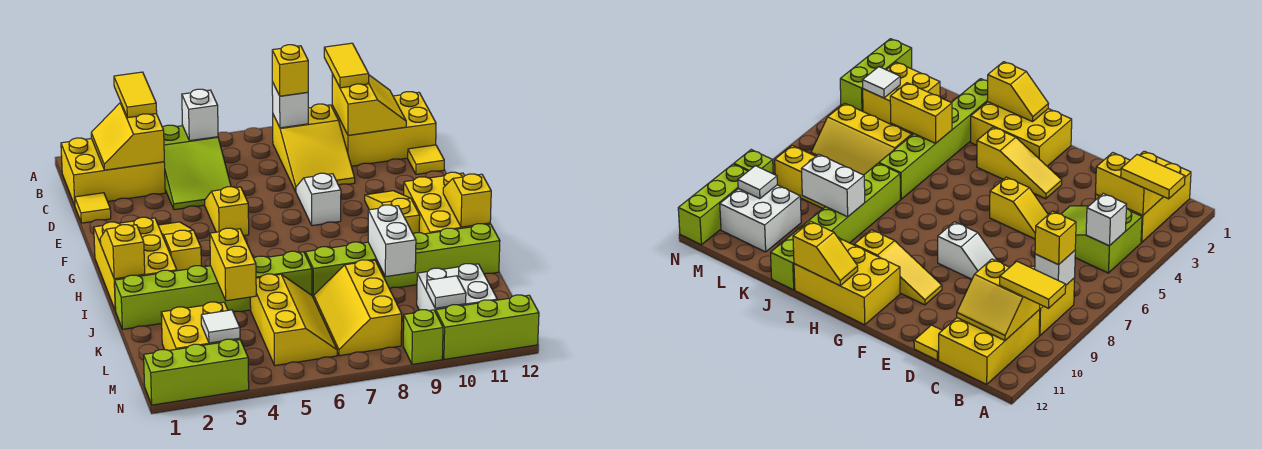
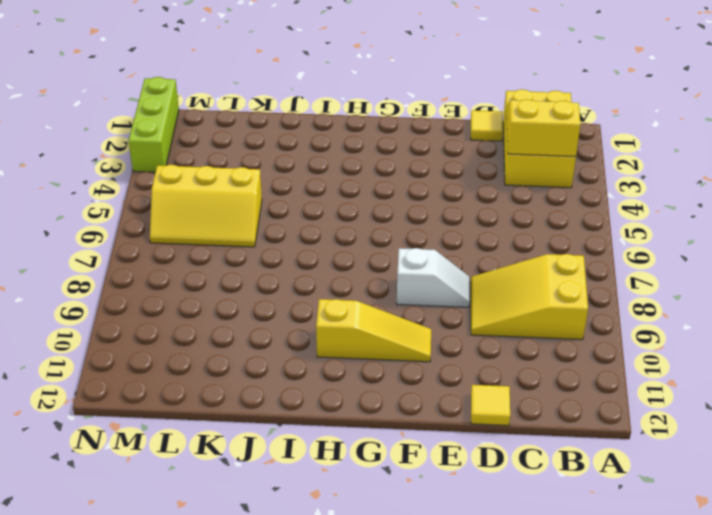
none -> lime slope B4:D5 level 1 top B
none -> yellow brick B10:C12 level 1
none -> yellow slope E5:F5 level 1 top F
none -> yellow slope F3:H3 level 1 top H

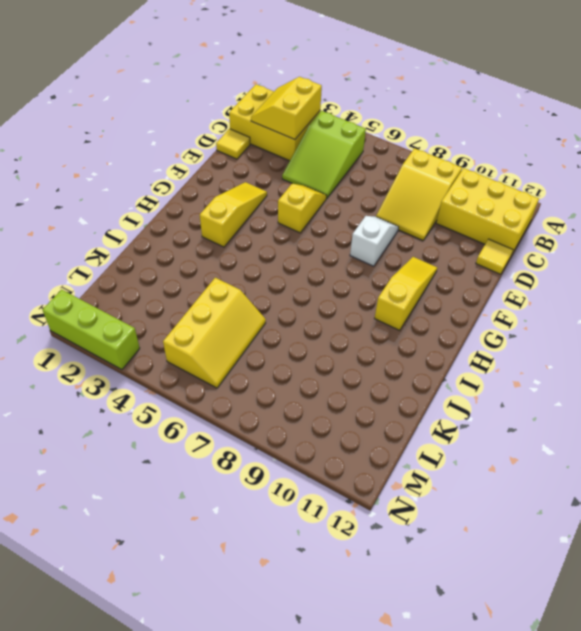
none -> yellow brick G1:I2 level 1
none -> yellow brick G11:I12 level 1
none -> lime brick J1:J6 level 1
none -> lime brick J7:J12 level 1

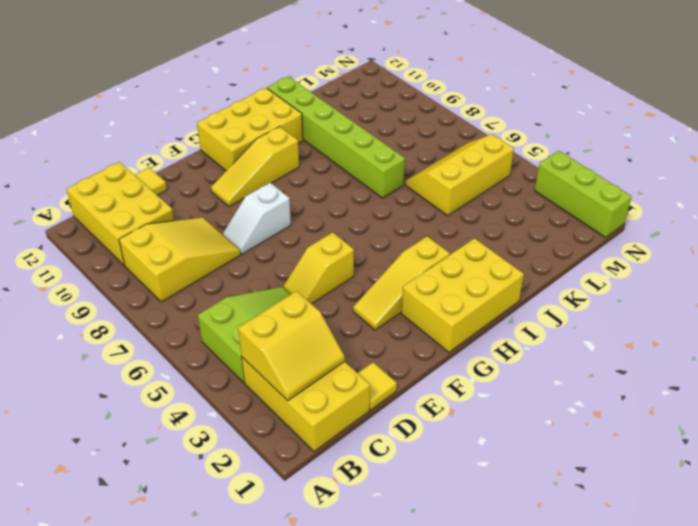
none -> lime brick J1:J6 level 1
none -> yellow slope K7:M8 level 1 top 8
none -> yellow brick L2:M3 level 1
none -> white brick L10:M11 level 1

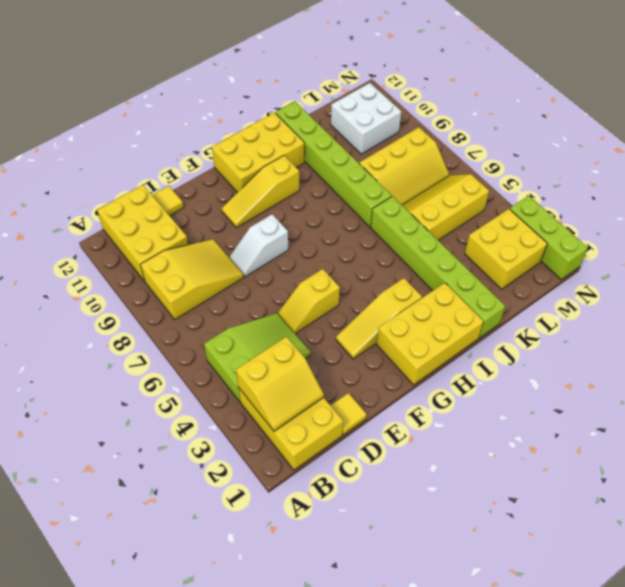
none -> lime brick N9 level 1
none -> lime brick N10:N12 level 1
none -> white brick B5 level 2
none -> white brick B8 level 2

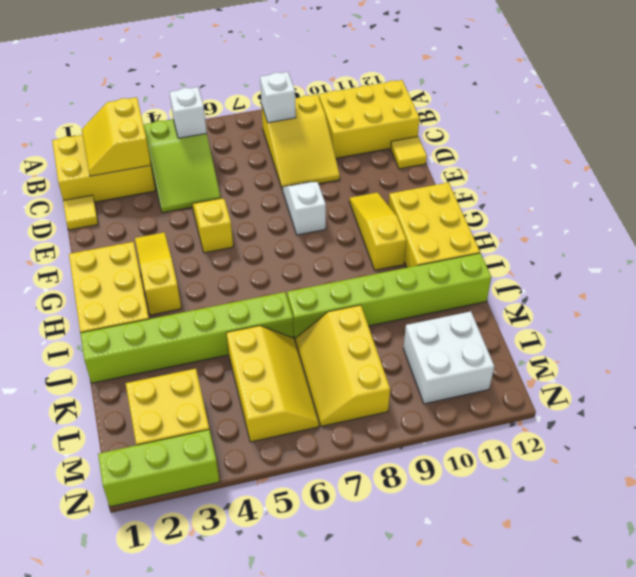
none -> lime brick N9 level 1
none -> lime brick N10:N12 level 1
none -> yellow slope B10:C11 level 2 top 10
none -> yellow slope H1:I1 level 2 top I

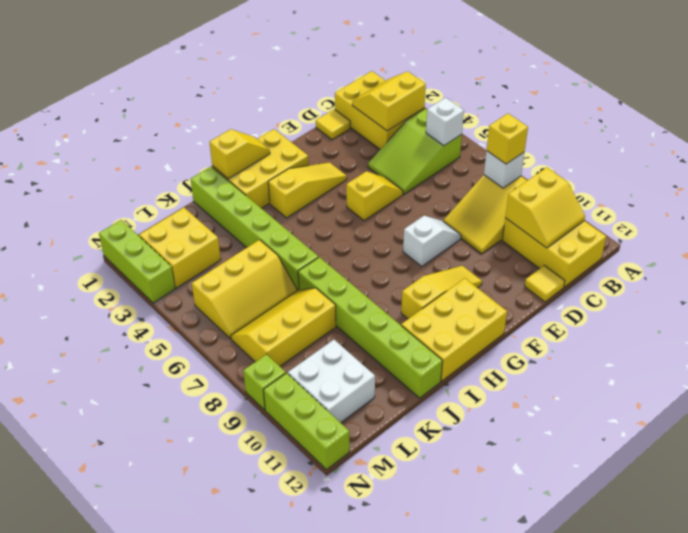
none -> yellow slope H12:I12 level 2 top I
none -> yellow brick J4:K4 level 2
none -> white brick J9:K9 level 2
none -> white tile M3 level 2

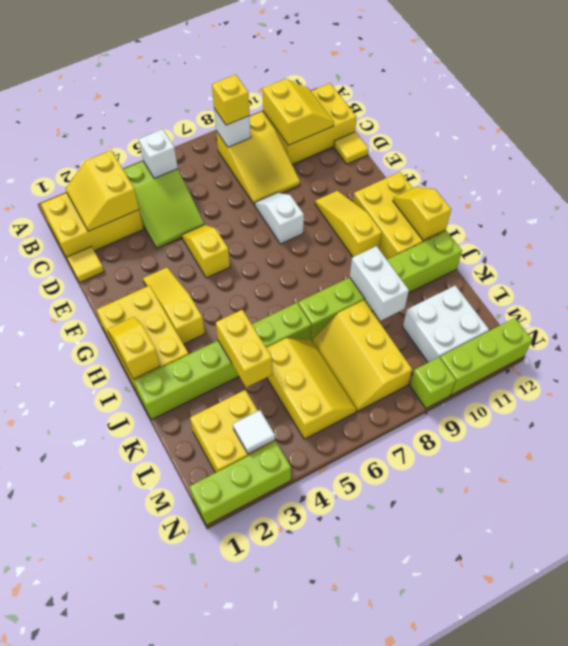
none -> white tile M10 level 2
none -> yellow tile A3:B3 level 3
none -> yellow tile A10:B10 level 3

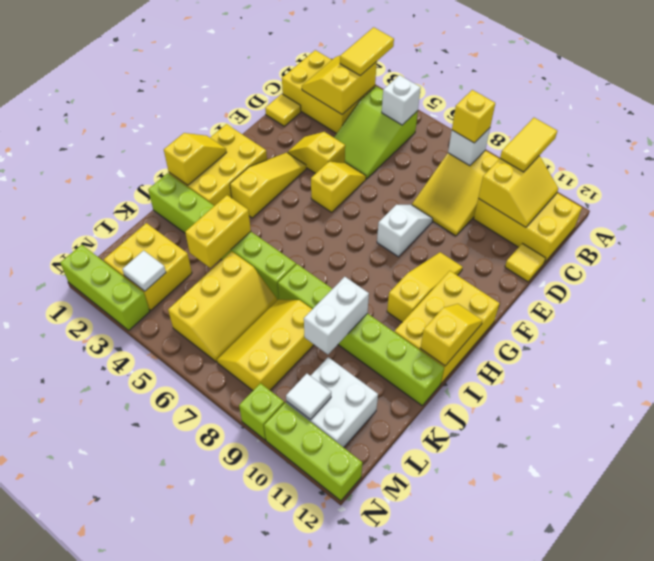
yellow slope E3:E4 level 1 top 4 -> none

